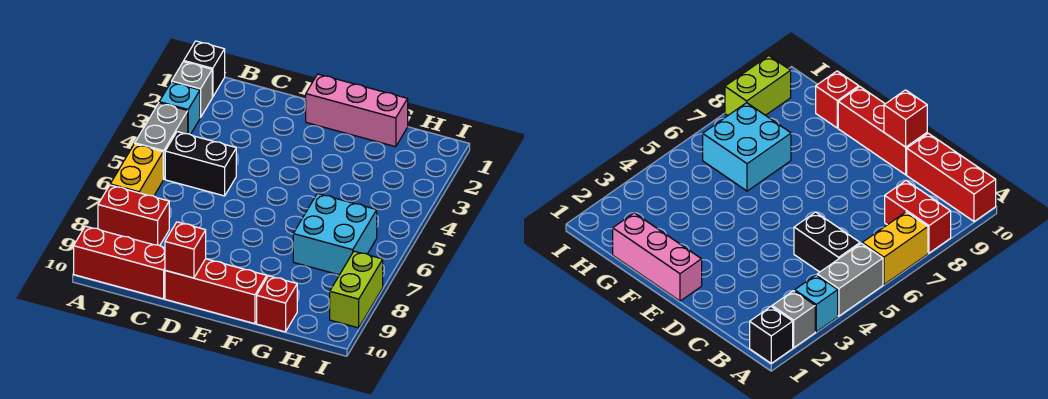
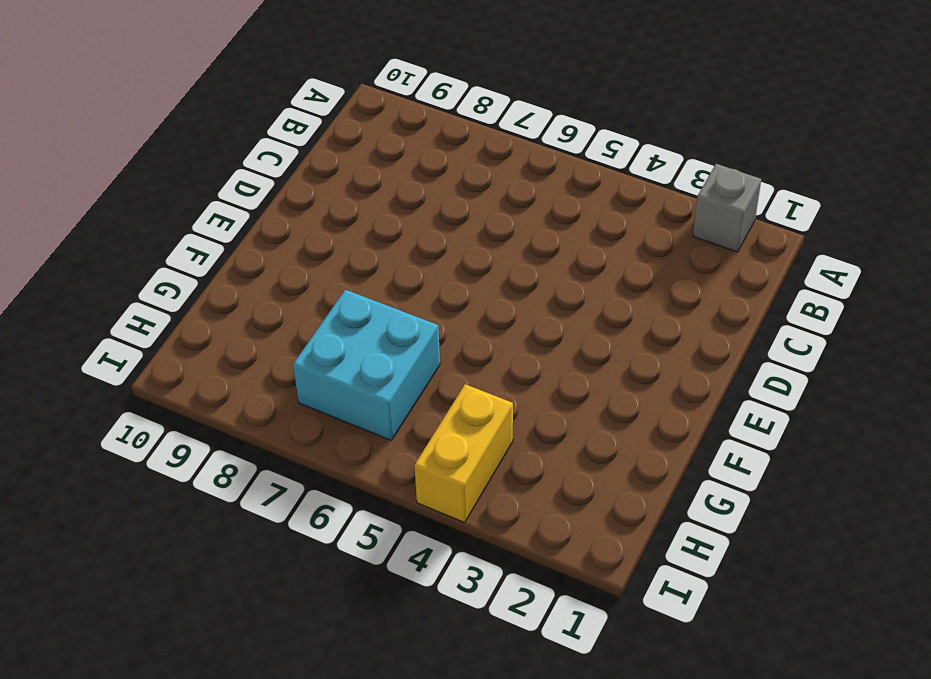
yellow brick H4:I4 level 1 -> yellow brick A6:A7 level 1
none -> black brick A1 level 1
none -> cyan brick A3 level 1
none -> grey brick A4:A5 level 1

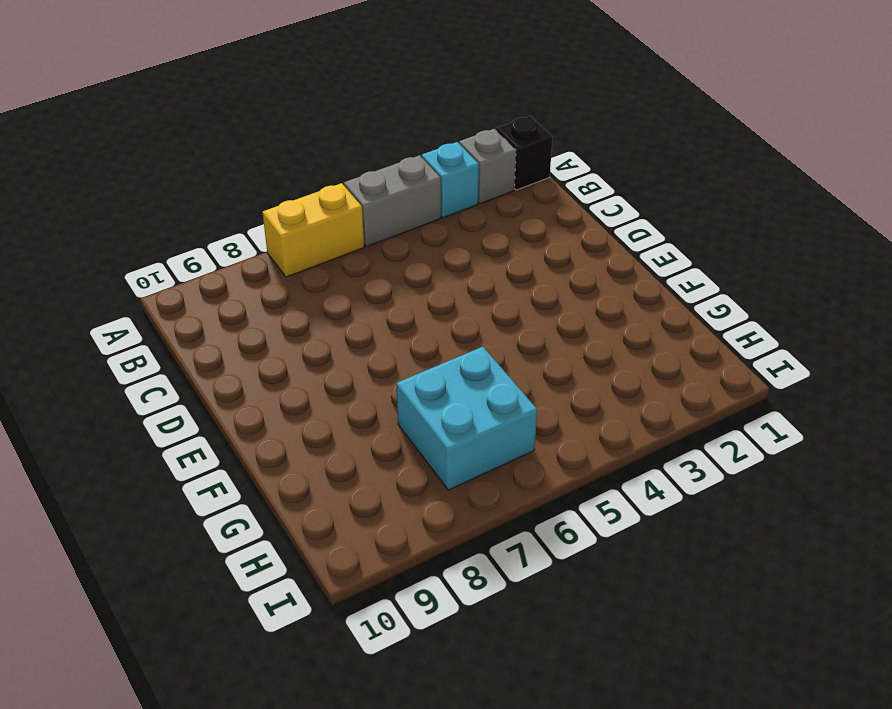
none -> red brick A8:B8 level 1
none -> red brick A10:C10 level 1
none -> black brick B5:C5 level 1

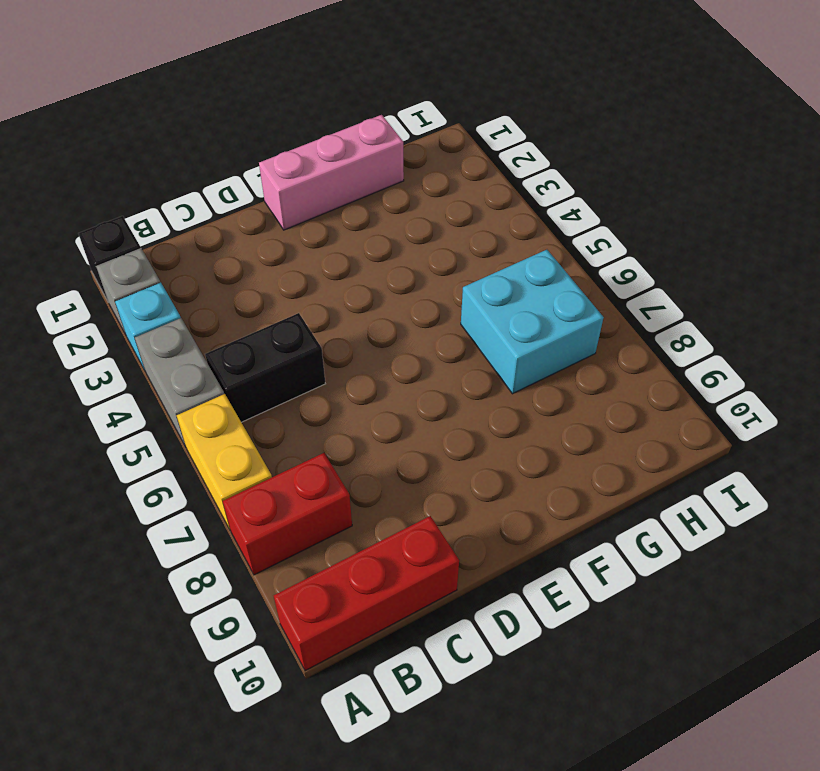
none -> red brick D10:F10 level 1
none -> red brick G10 level 1
none -> lime brick I8:I9 level 1

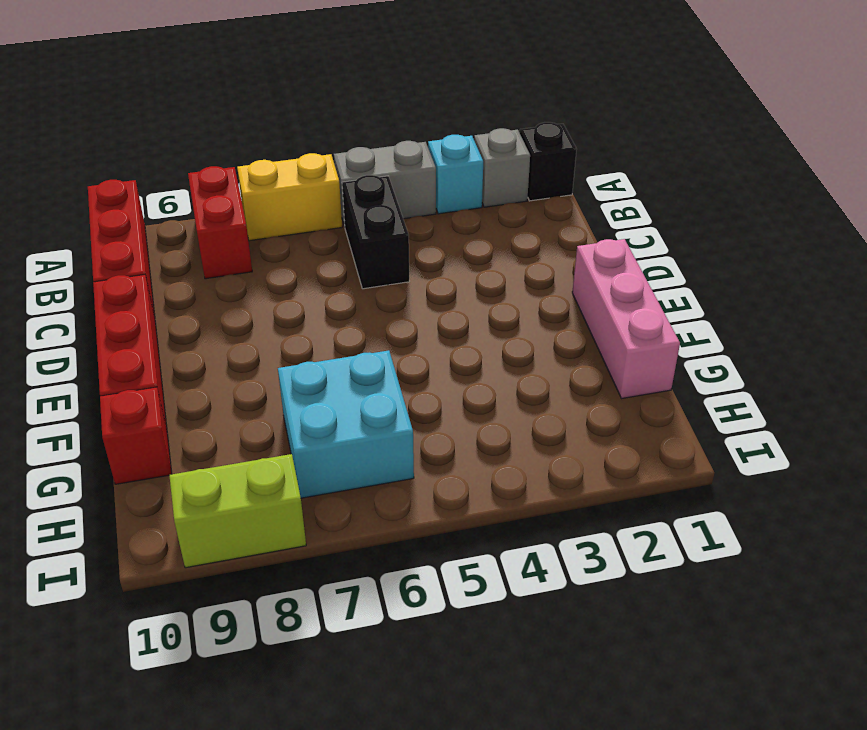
none -> red brick D10 level 2

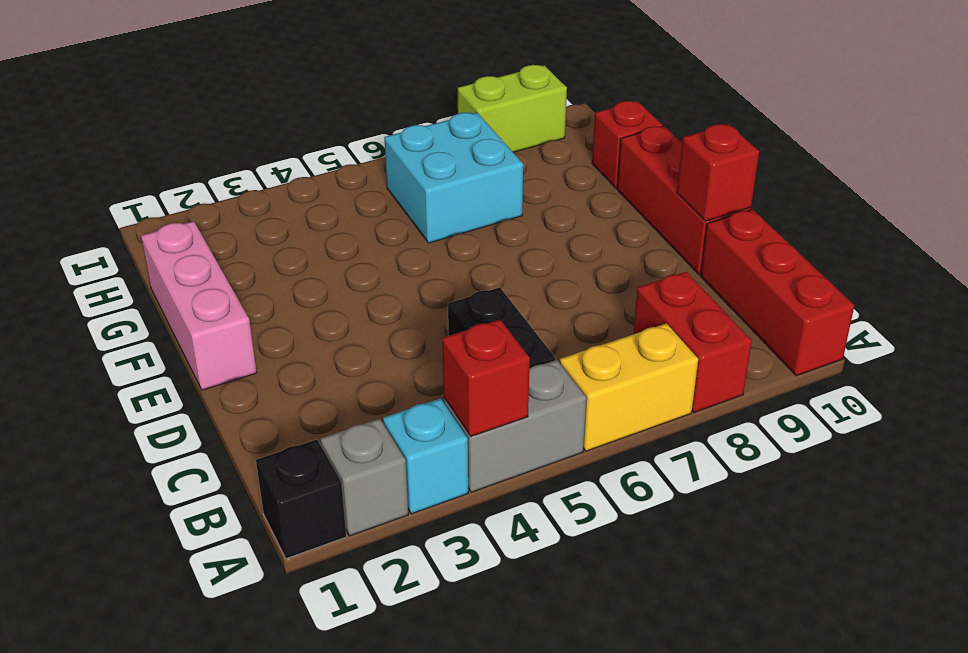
red brick A4 level 2 -> none

